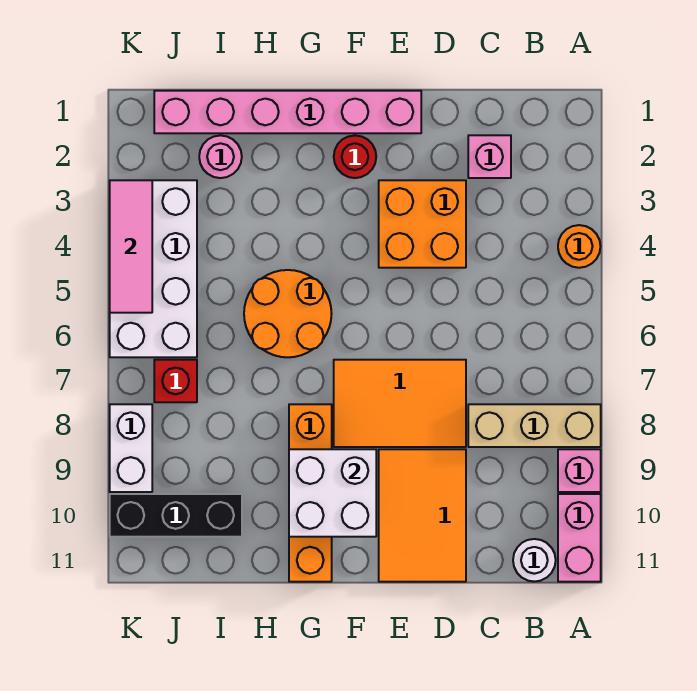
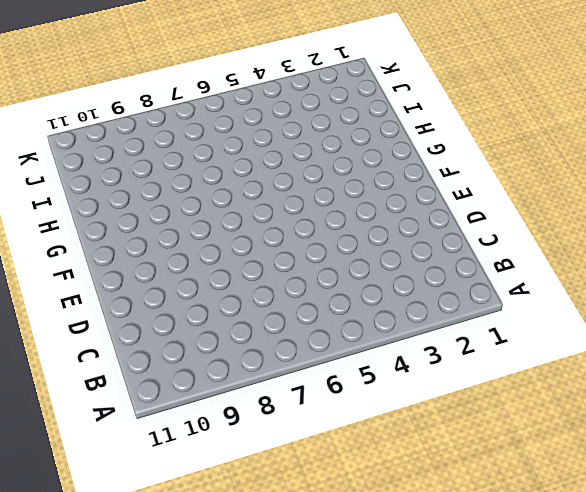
none -> orange round brick A4 level 1
none -> tan brick A8:C8 level 1
none -> pink brick A9 level 1

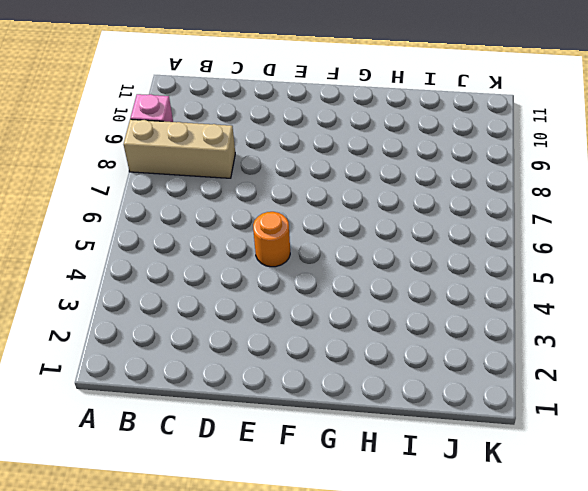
orange round brick E5 level 1 -> orange round brick A4 level 1
none -> pink brick A10:A11 level 1
none -> white round brick B11 level 1
none -> pink brick C2 level 1

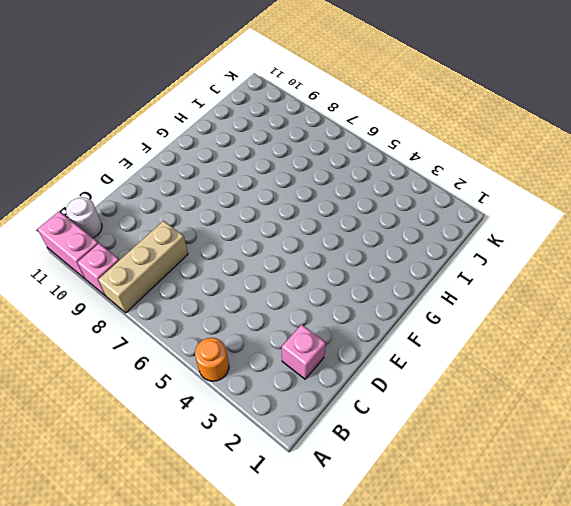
none -> orange brick D3:E4 level 1
none -> orange tile D7:F8 level 1
none -> orange tile D9:E11 level 1

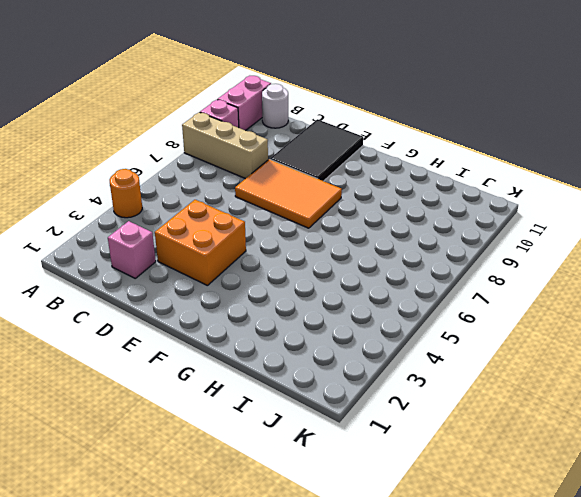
black tile D9:E11 level 1 -> orange tile D9:E11 level 1
none -> pink brick E1:J1 level 1
none -> red round brick F2 level 1
none -> orange round brick G5:H6 level 1

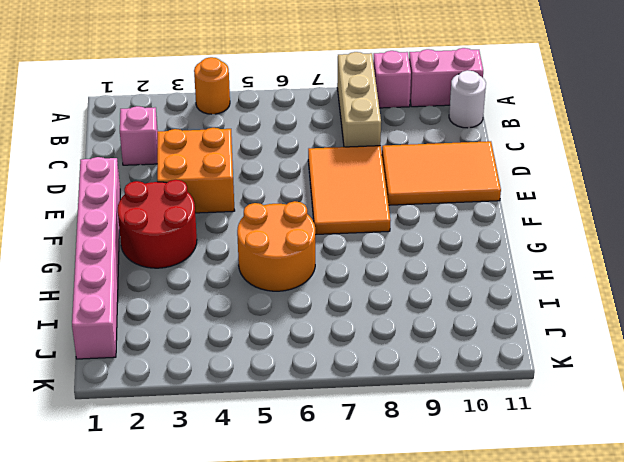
red round brick F2:G3 level 1 -> red round brick F2 level 1
none -> orange brick G8:G11 level 1
none -> pink round brick I2 level 1
none -> black brick I10:K10 level 1

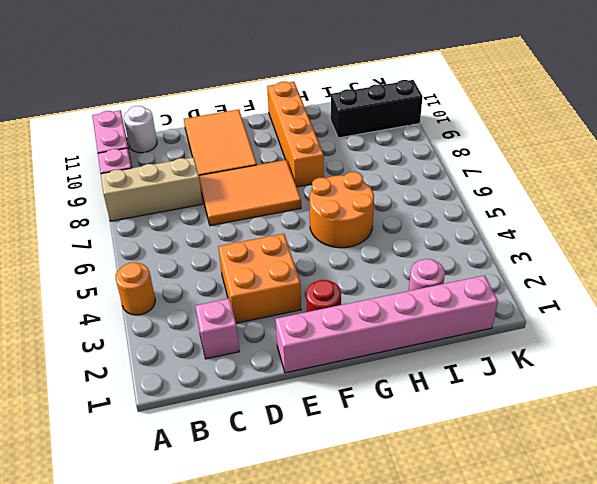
none -> white brick J3:K6 level 1
none -> red brick J7 level 1
none -> white brick K8:K9 level 1

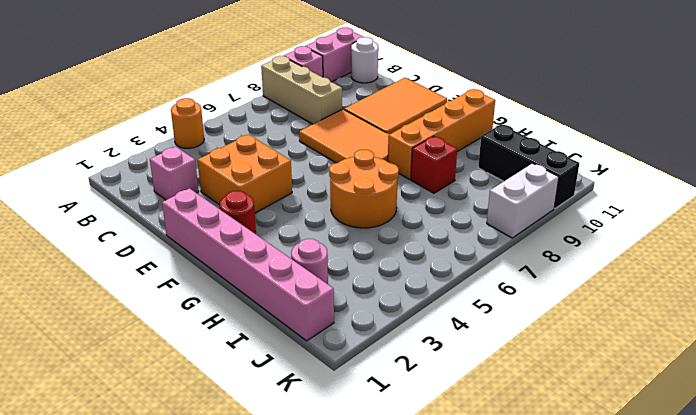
red brick H8 level 1 -> red brick J7 level 1
none -> white brick J3:K6 level 1
none -> white brick F9:G10 level 2
none -> pink tile K3:K5 level 2

